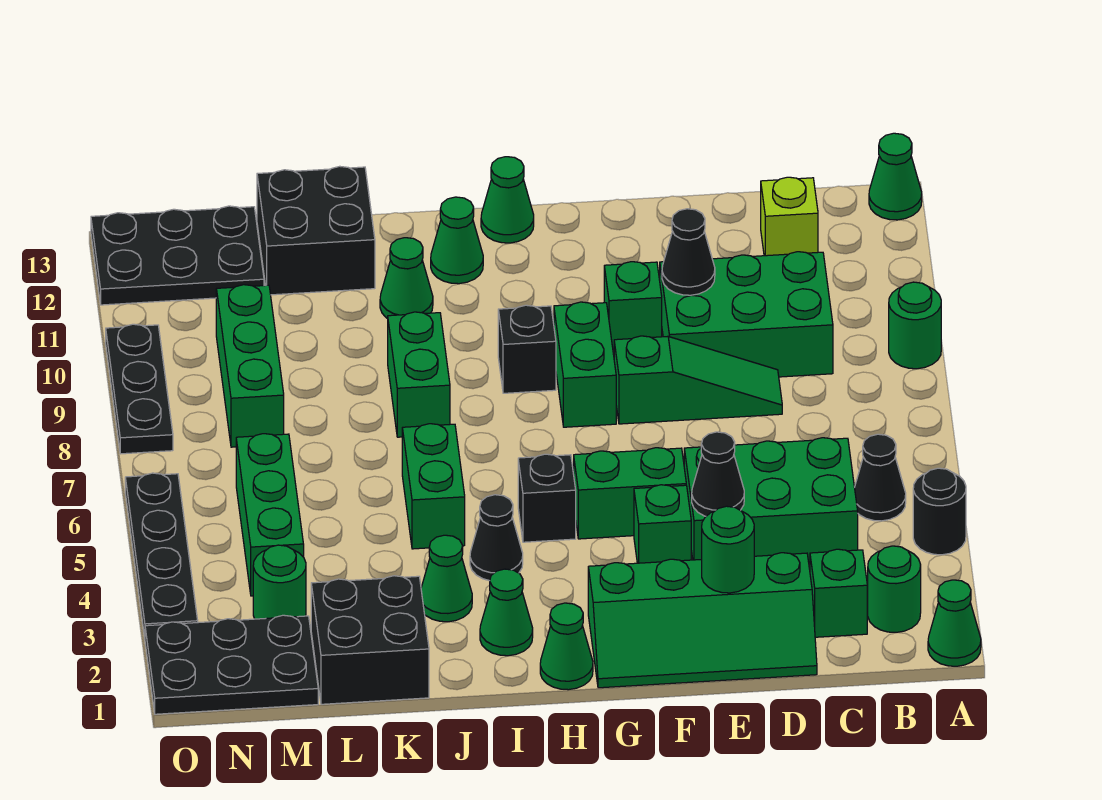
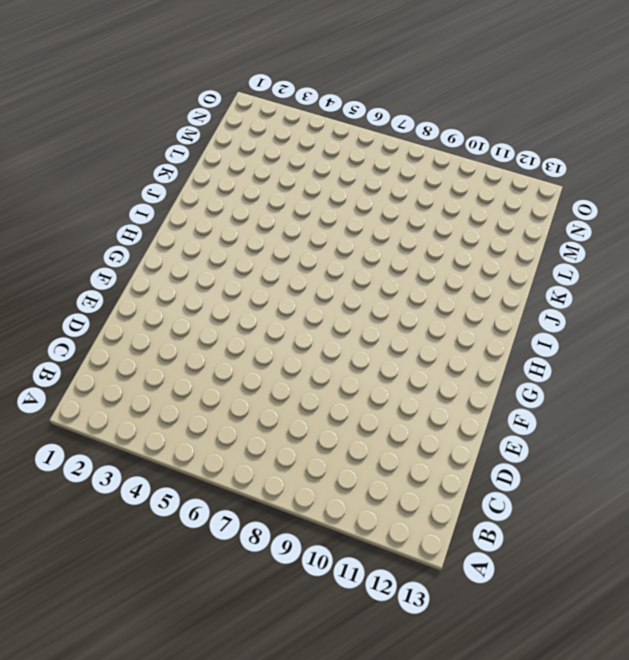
none -> green cone A1 level 1
none -> black round brick A4 level 1
none -> green round brick A9 level 1
none -> green cone A13 level 1

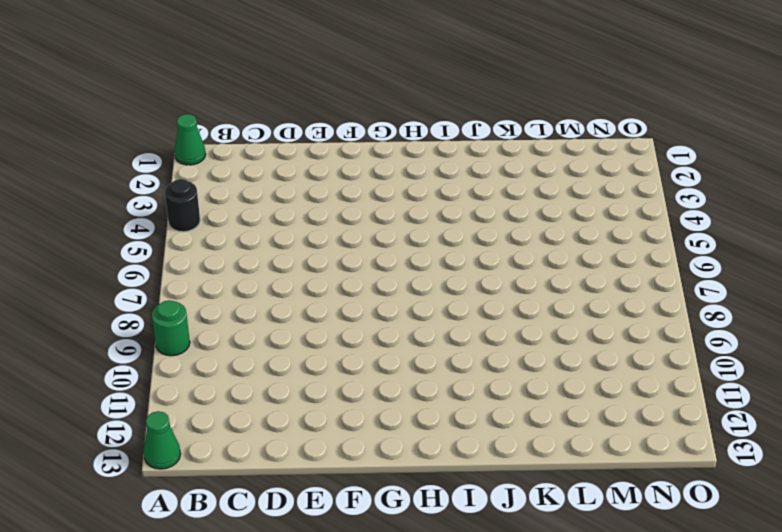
none -> green round brick B2 level 1
none -> black cone B5 level 1
none -> green brick C2 level 1
none -> green brick C4:E5 level 1

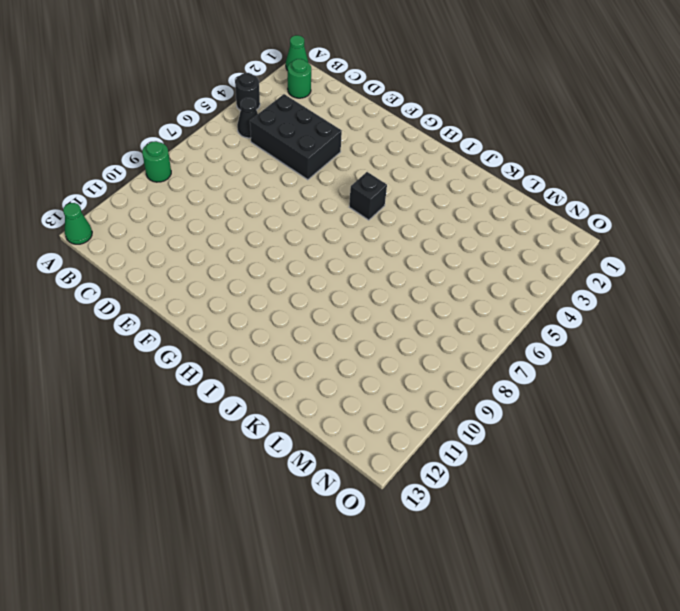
black brick C4:E5 level 1 -> green brick C4:E5 level 1
none -> green brick C2 level 1
none -> green brick C9:E10 level 1
none -> lime brick C12 level 1
none -> green slope D1:G2 level 1 top 2

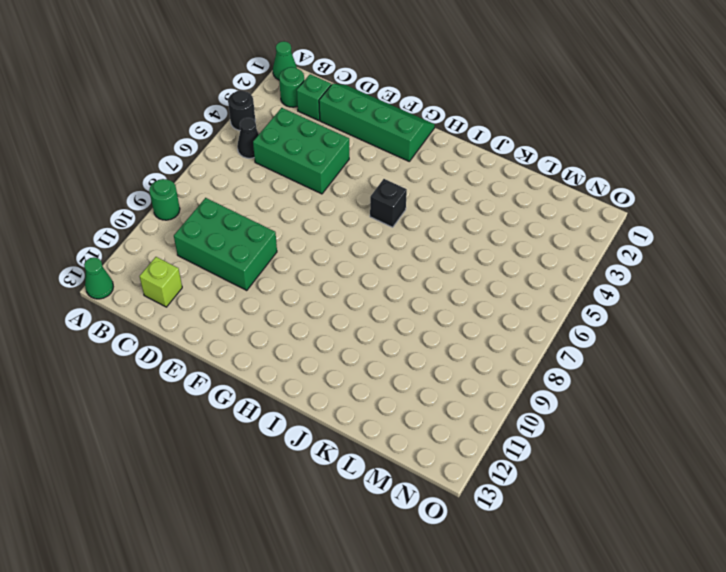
none -> green slope D8:F8 level 1 top F
none -> green brick F4 level 1
none -> green brick F5:G5 level 1
none -> green brick F10 level 1

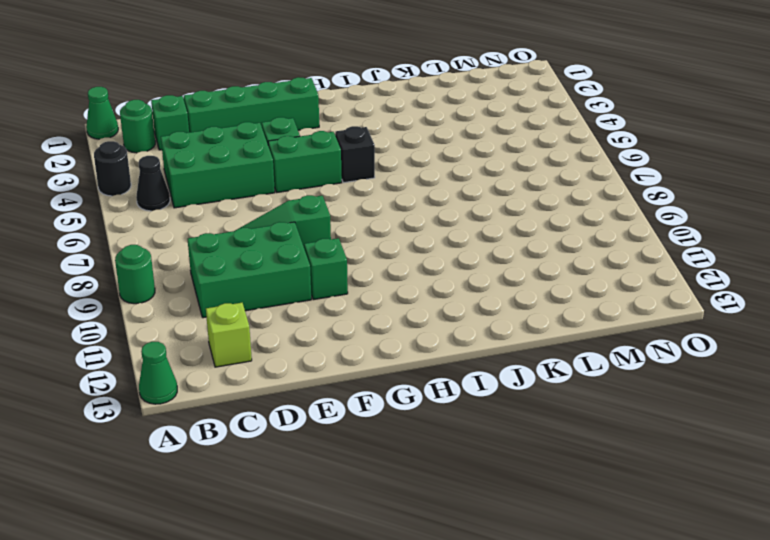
none -> green brick G8:G9 level 1
none -> green cone H1 level 1
none -> black brick H9 level 1
none -> green cone H13 level 1

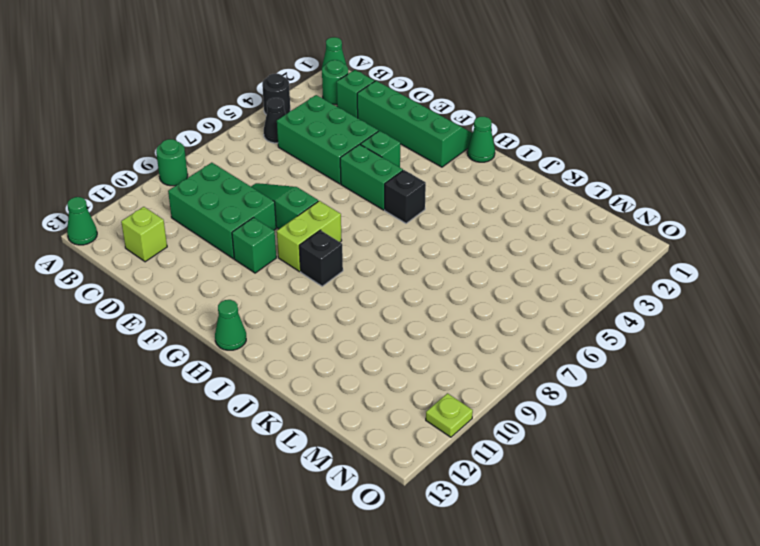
lime brick G8:G9 level 1 -> green brick G8:G9 level 1
lime plate O11 level 1 -> none
none -> green cone I2 level 1
none -> black cone I4 level 1
none -> green cone I12 level 1
none -> green cone J3 level 1

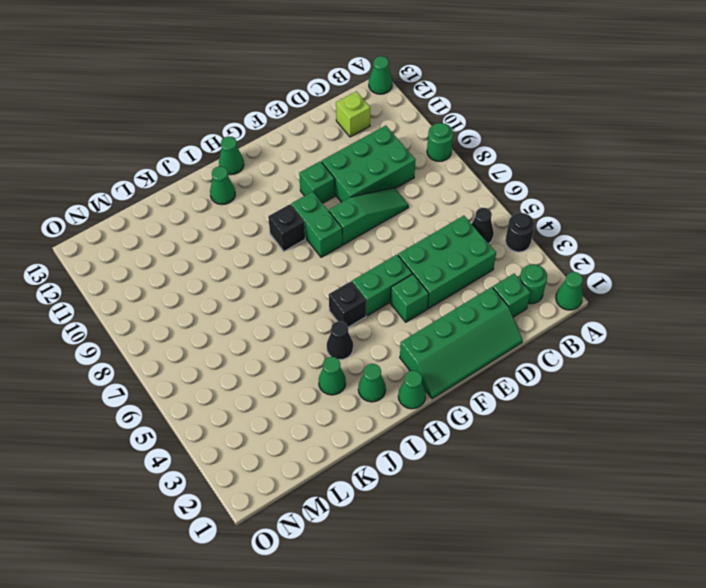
none -> green brick J5:J6 level 1
none -> green brick J8:J9 level 1
none -> green cone J11 level 1
none -> black brick K1:L2 level 1

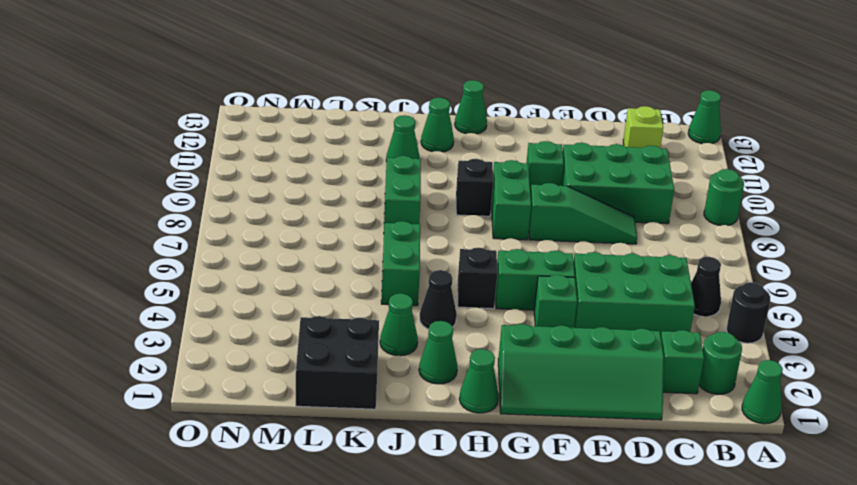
none -> black brick K12:L13 level 1
none -> black plate M1:O2 level 1
none -> green round brick M3 level 1
none -> green brick M4:M6 level 1

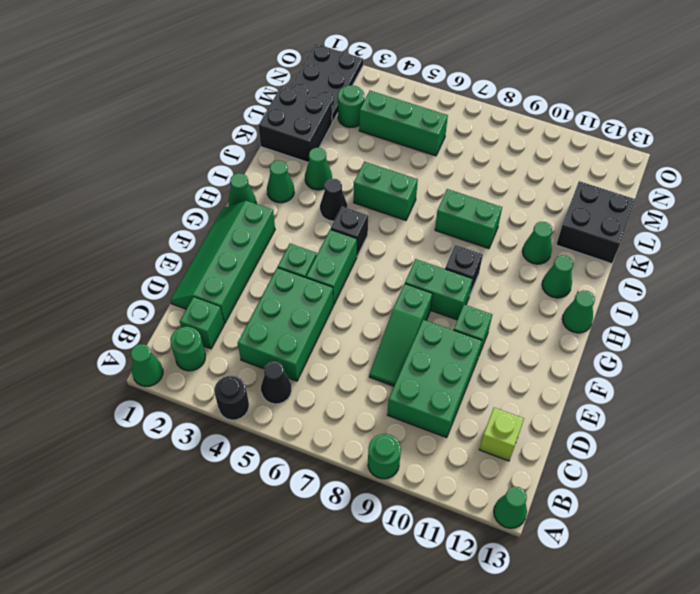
none -> green brick M8:M10 level 1
none -> black plate M12:O13 level 1
none -> black plate O3:O6 level 1
none -> black plate O8:O10 level 1

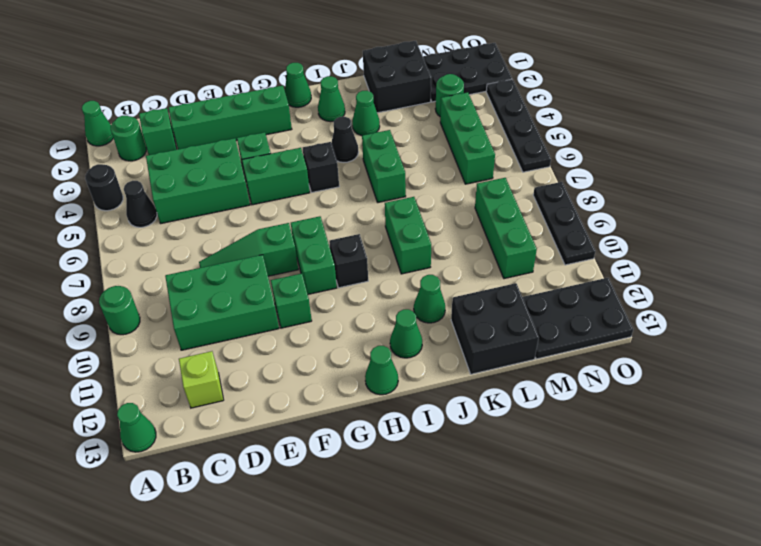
none -> green round brick E2 level 2
none -> black cone E4 level 2
none -> black cone E10 level 2

